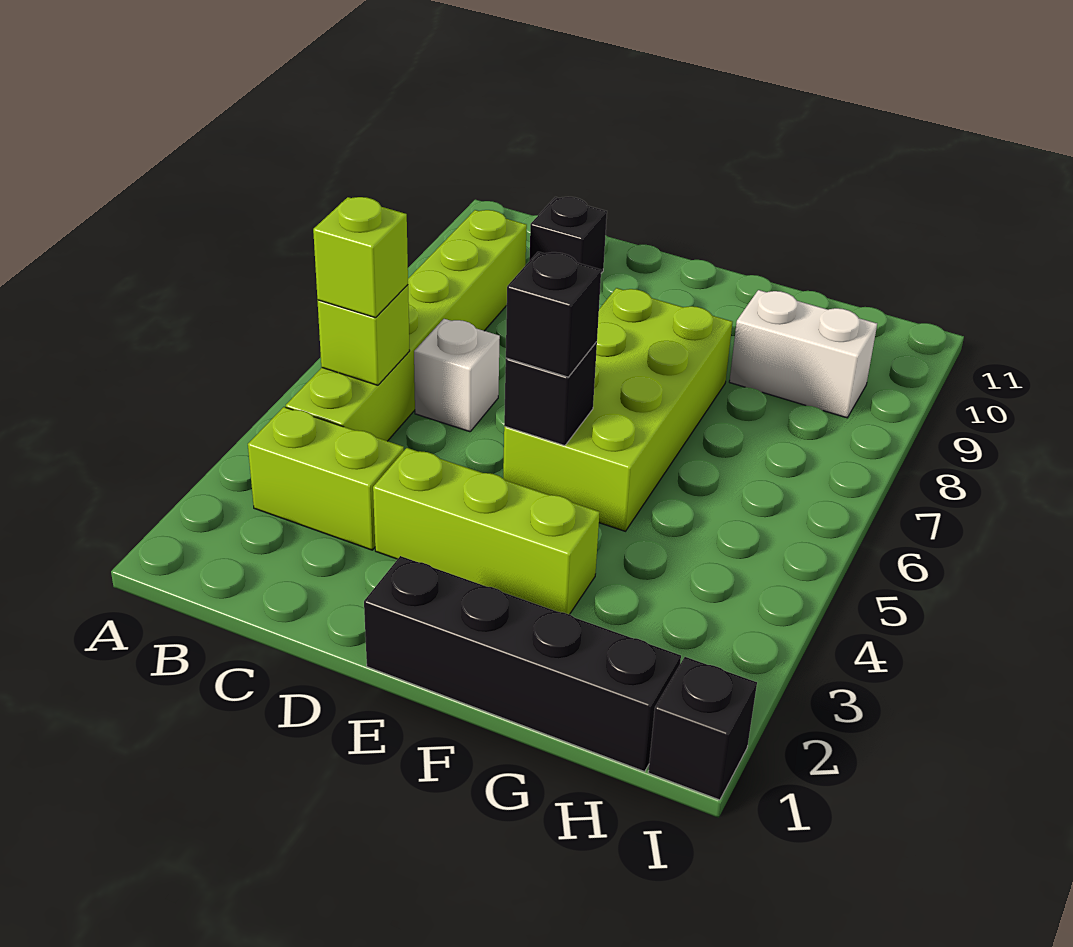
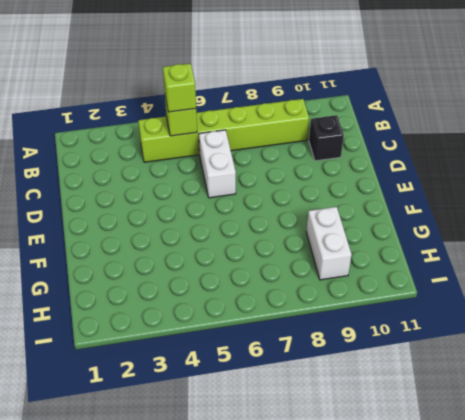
white brick C6:D6 level 1 -> white brick C6 level 1
none -> lime brick B3:C3 level 1
none -> lime brick D3:F3 level 1
none -> black brick E1:H1 level 1

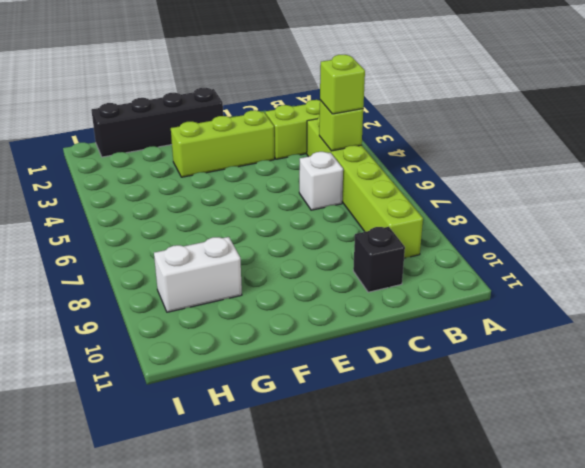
none -> lime brick E5:F8 level 1
none -> black brick I1 level 1
none -> black brick E5 level 2

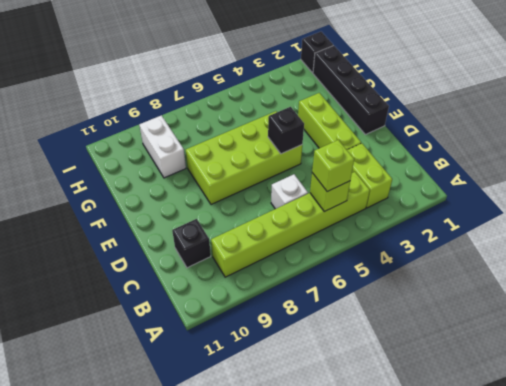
none -> black brick E5 level 3

